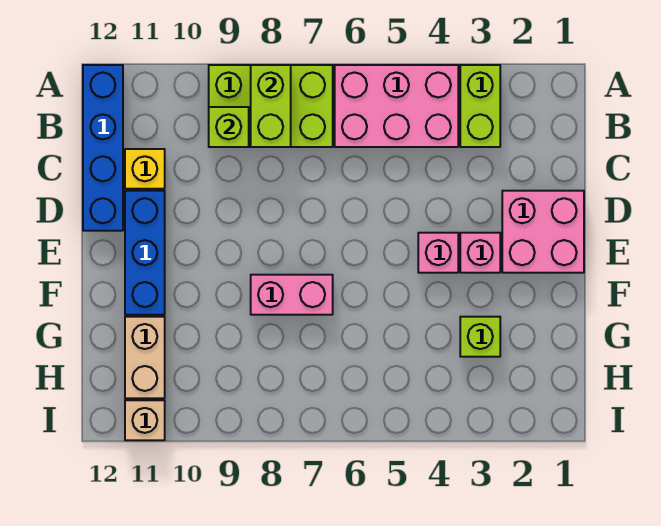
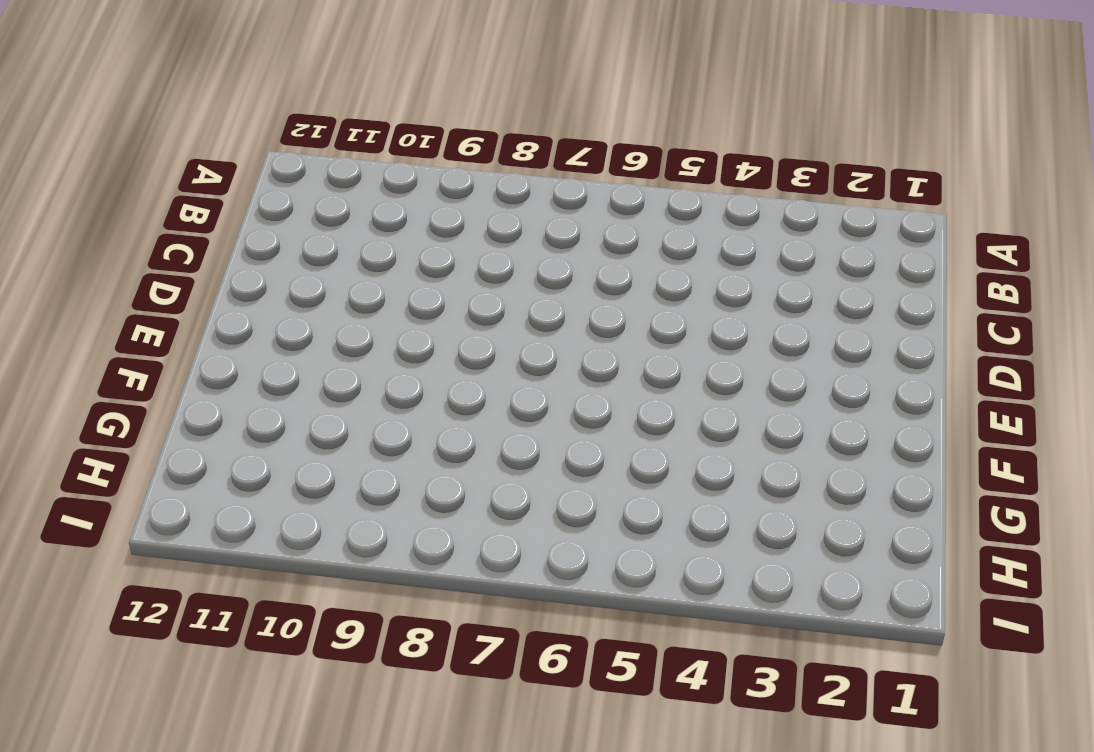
none -> lime brick A3:B3 level 1
none -> pink brick A4:B6 level 1
none -> lime brick A7:B9 level 1

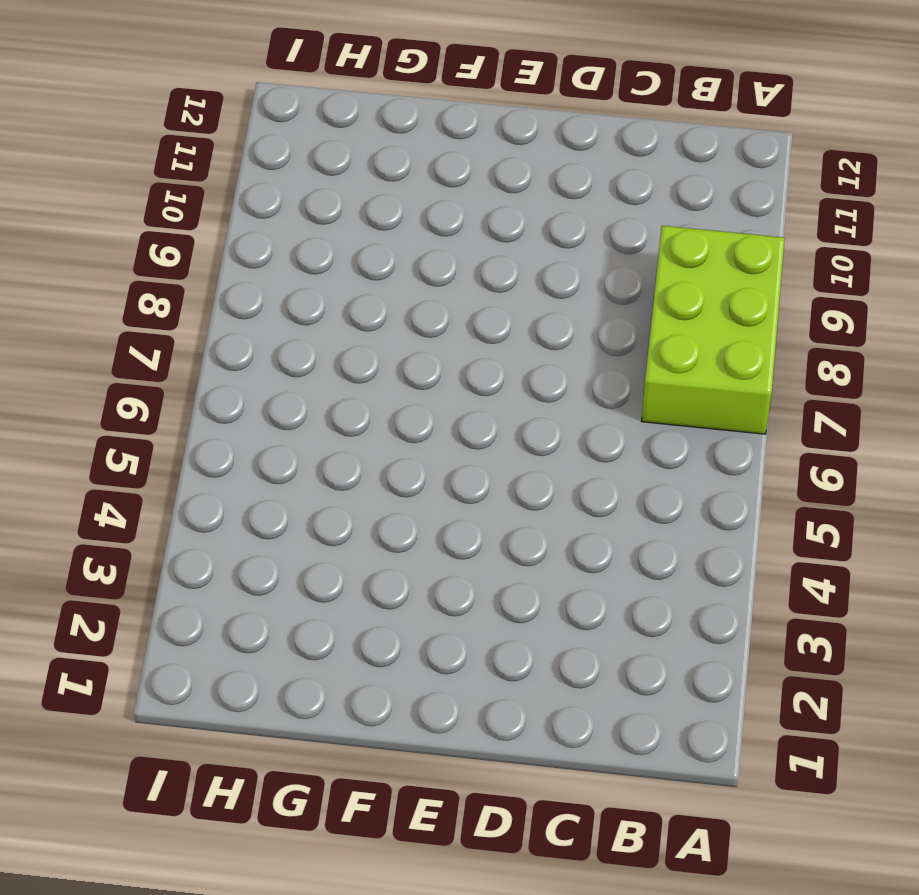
none -> lime brick A3:B3 level 1
none -> pink brick A4:B6 level 1
none -> blue brick A12:D12 level 1

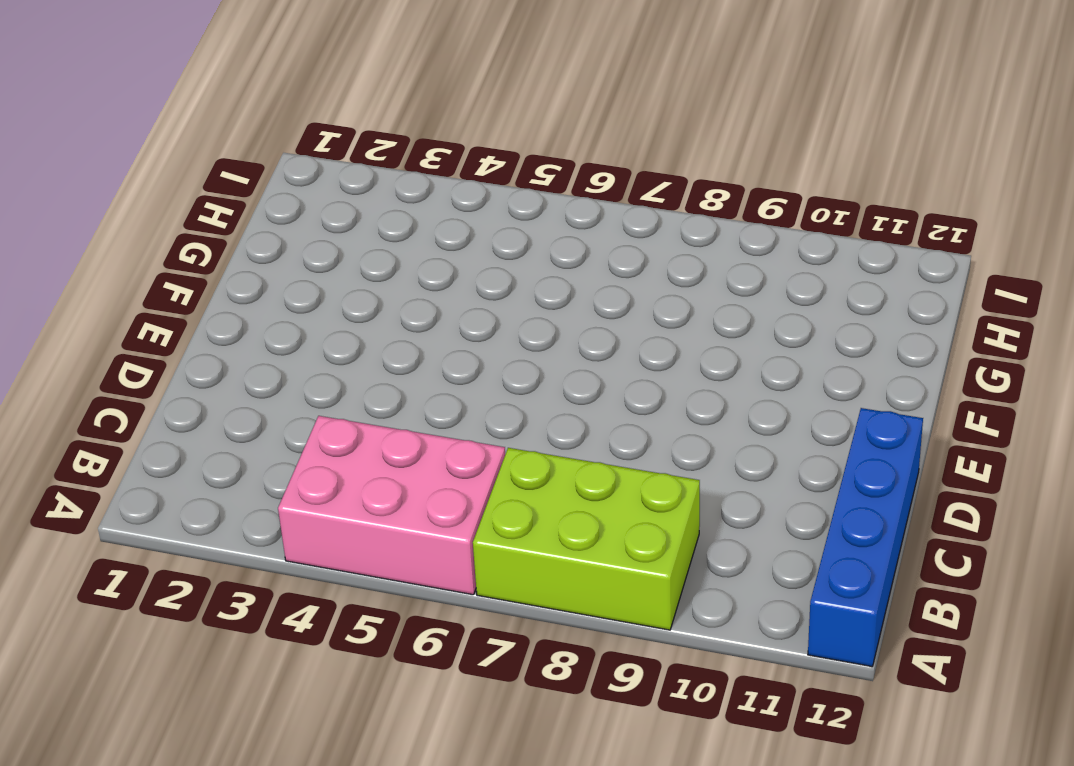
none -> lime brick A3:B3 level 1
none -> yellow brick C11 level 1
none -> pink brick D1:E2 level 1

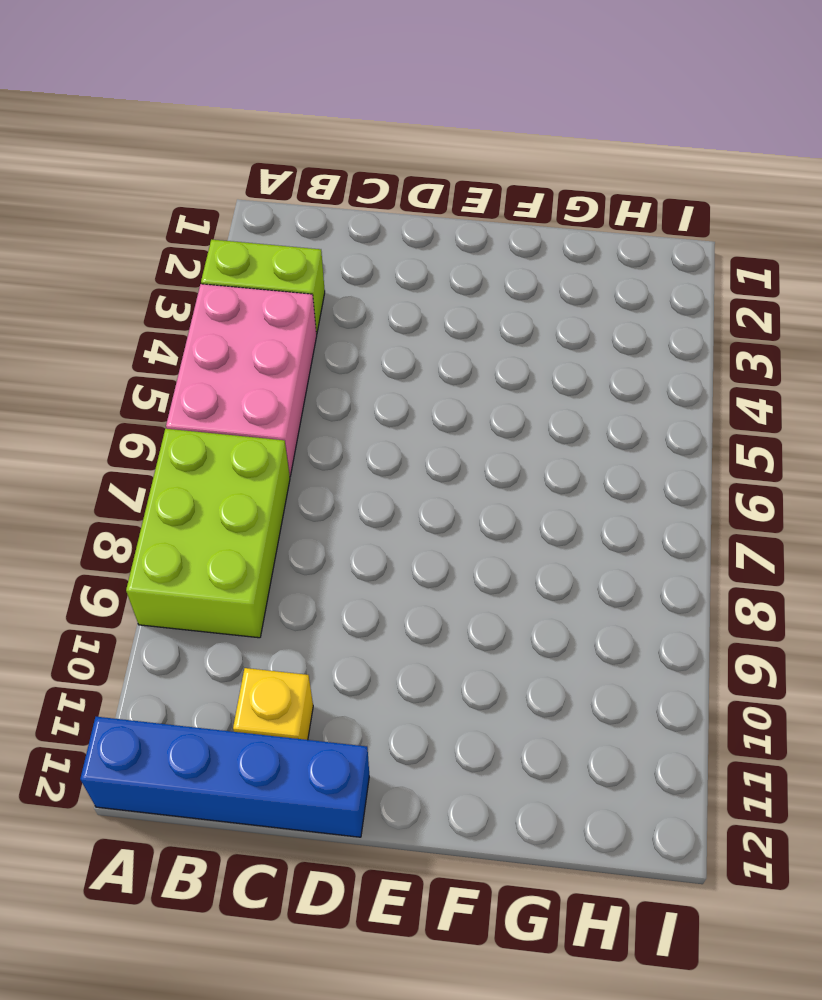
none -> pink brick D1:E2 level 1
none -> blue brick D11:F11 level 1
none -> pink brick E3 level 1

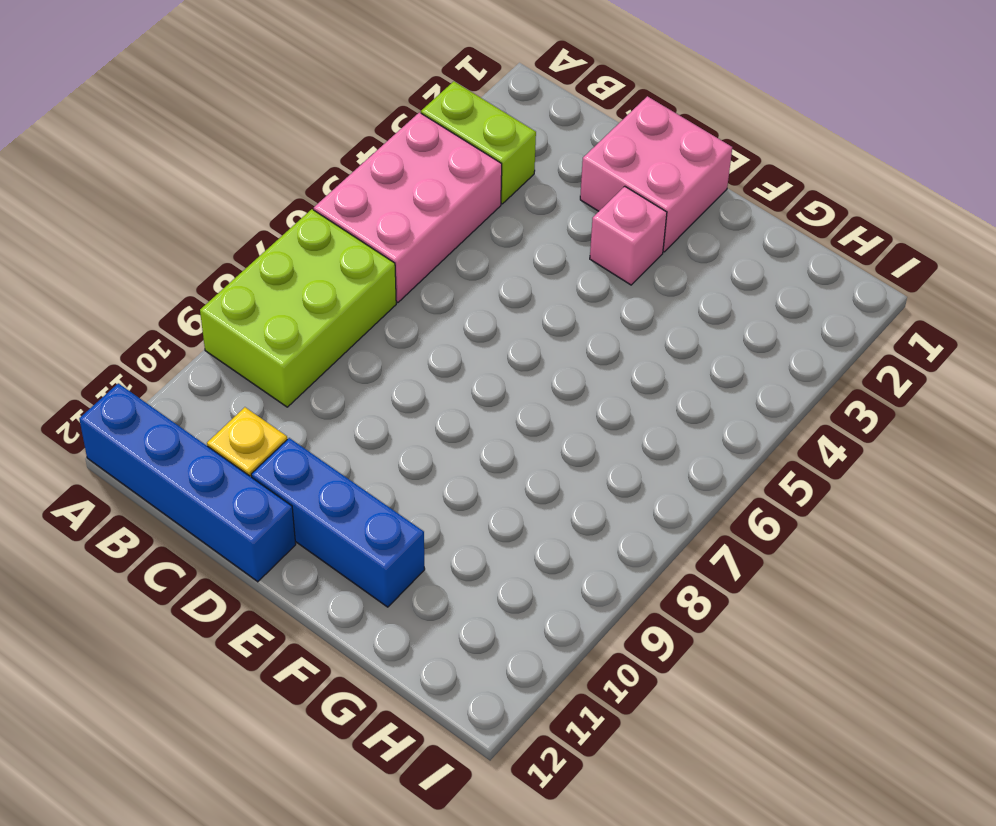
none -> pink brick E4 level 1
none -> pink brick F7:F8 level 1
none -> lime brick G3 level 1

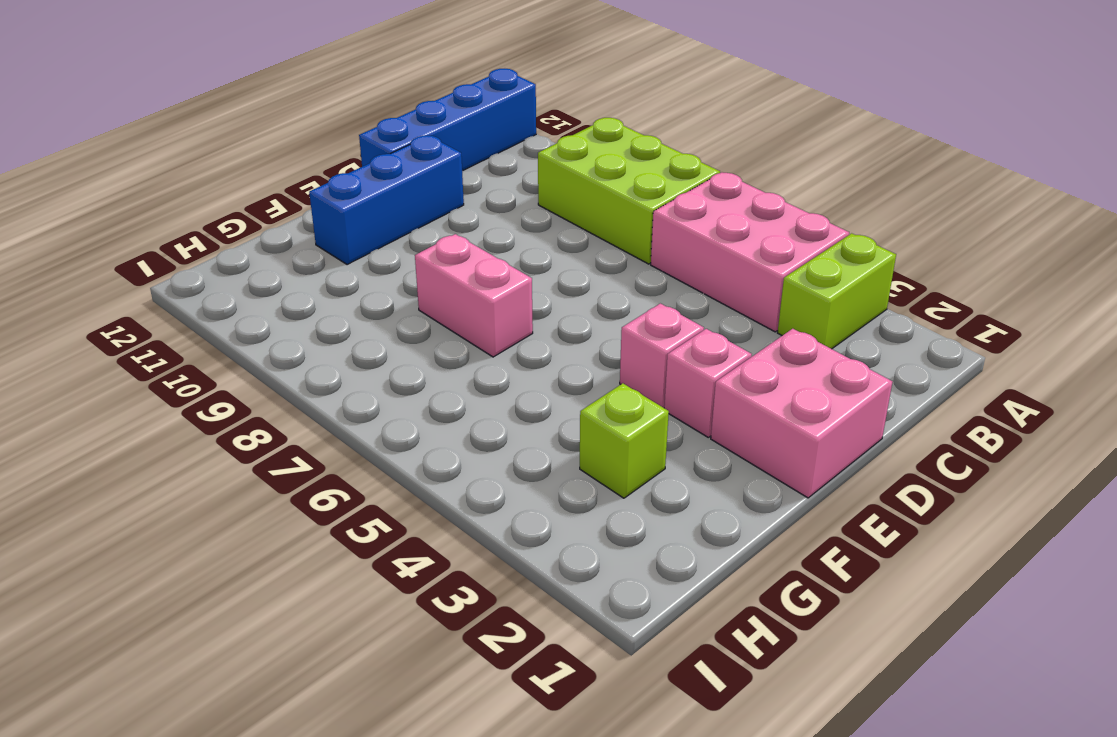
none -> yellow brick C11 level 1
none -> tan brick G11:H11 level 1
none -> tan brick I11 level 1

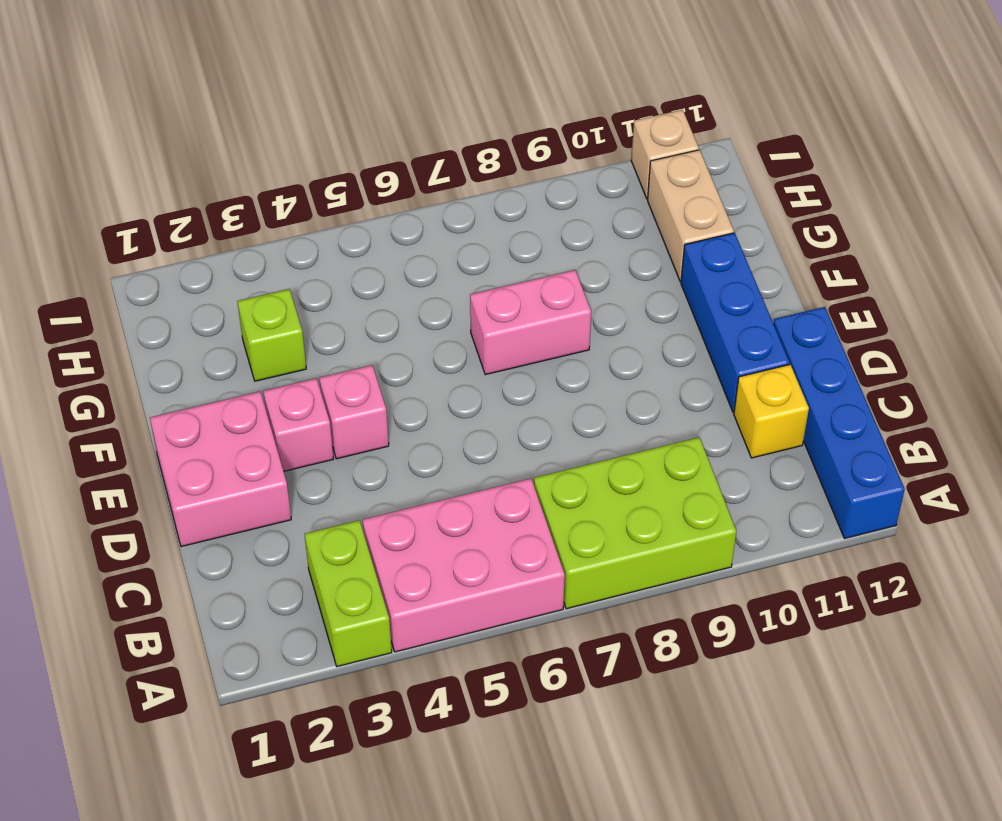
none -> lime brick A8:B8 level 2
none -> lime brick B9 level 2

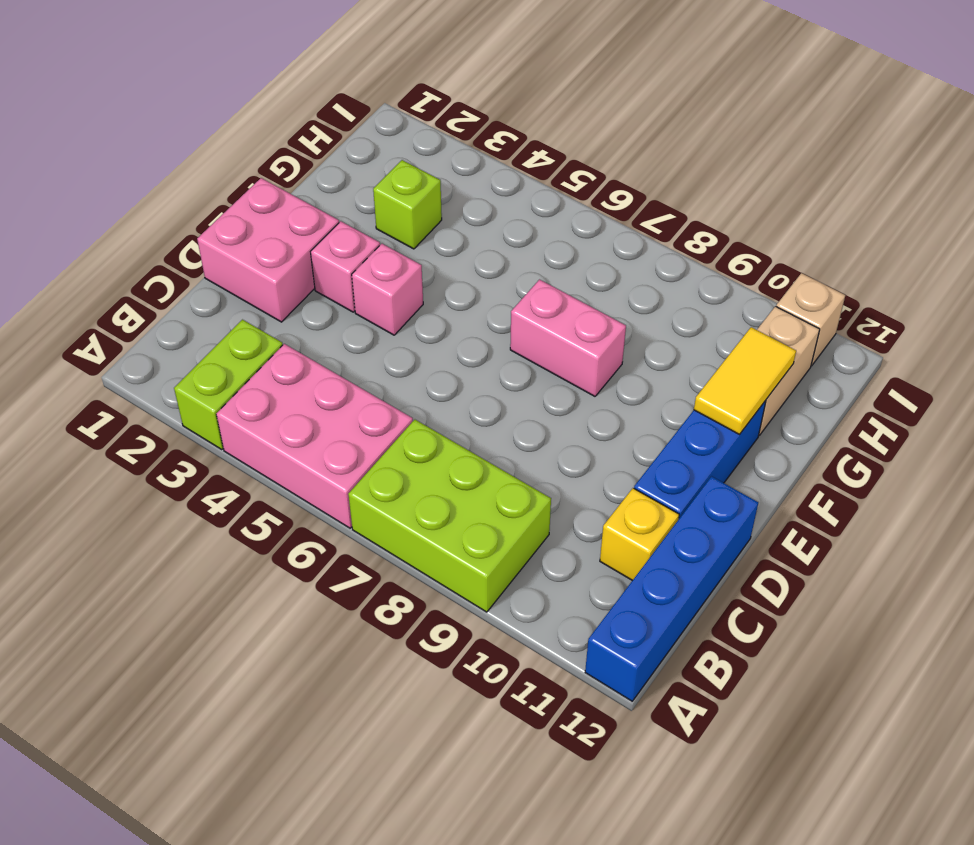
yellow tile F11:G11 level 2 -> none
none -> lime brick A8:B8 level 2
none -> lime brick B9 level 2

